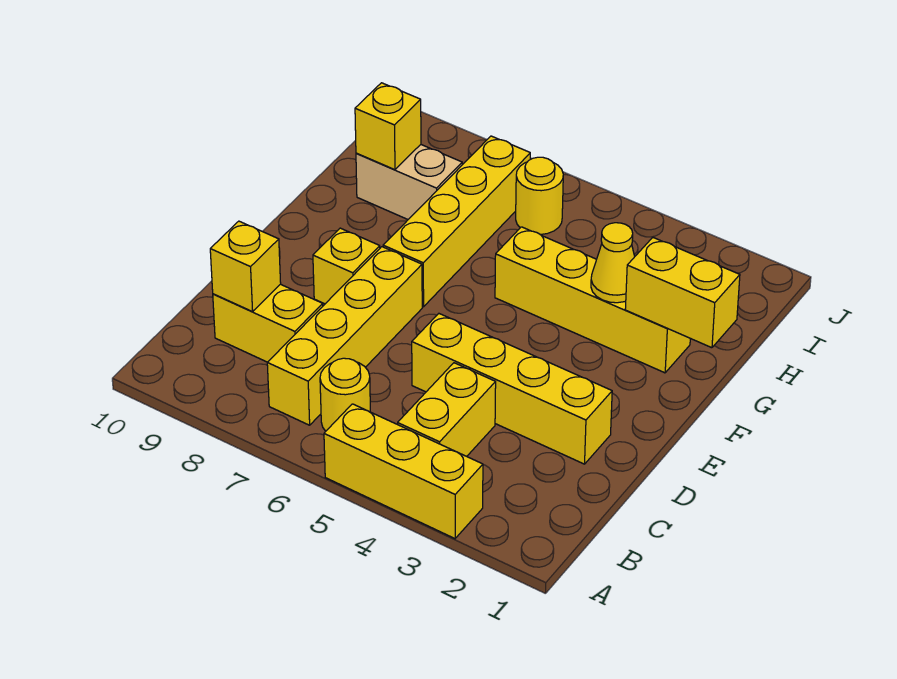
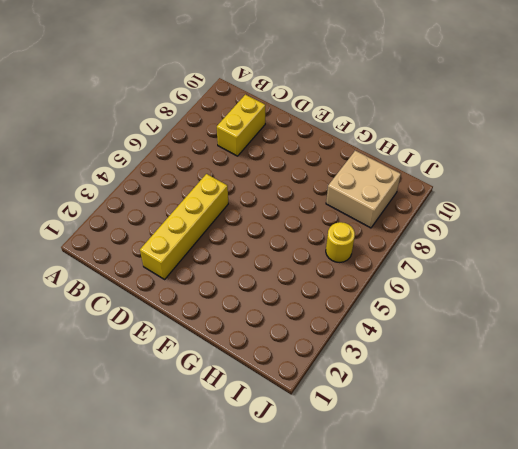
tan brick H8:I9 level 1 -> tan brick H8:H9 level 1
none -> yellow brick A3:A5 level 1
none -> yellow brick B4:C4 level 1
none -> yellow round brick B6 level 1

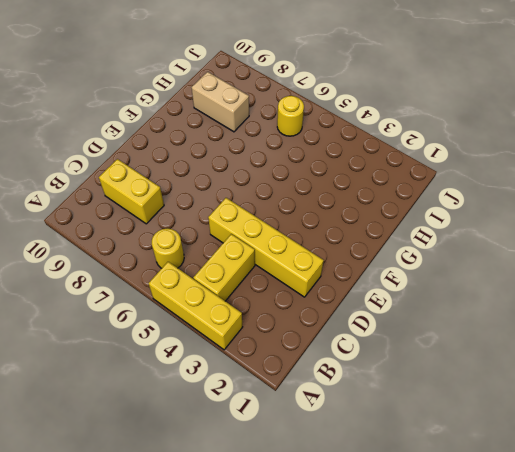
none -> yellow brick B7:E7 level 1
none -> yellow brick E8 level 1
none -> yellow brick F7:I7 level 1

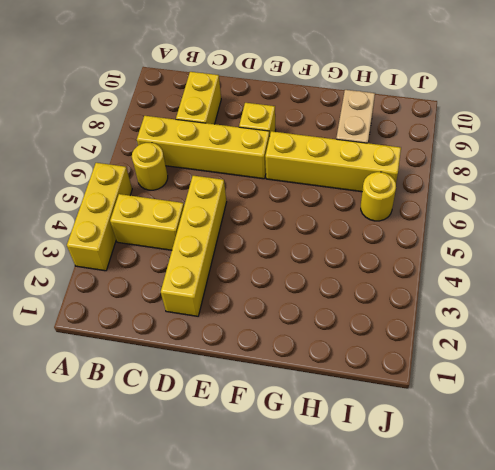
none -> yellow brick G2:G5 level 1
none -> yellow brick C9 level 2
none -> yellow brick G1:G2 level 2

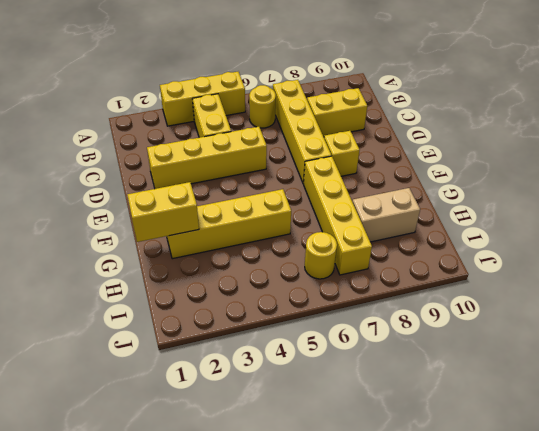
none -> yellow brick C9 level 2
none -> yellow cone G3 level 2
none -> yellow brick H9 level 2

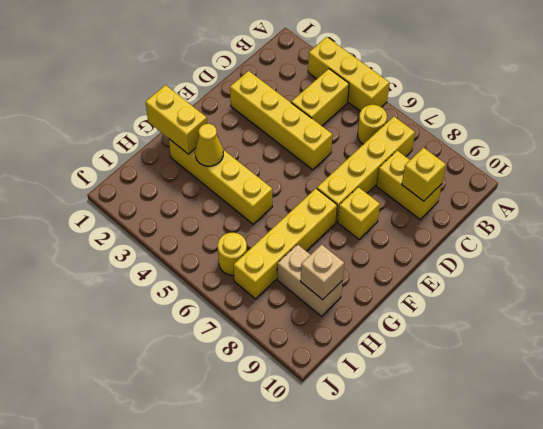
tan brick H9 level 2 -> yellow brick H9 level 2

